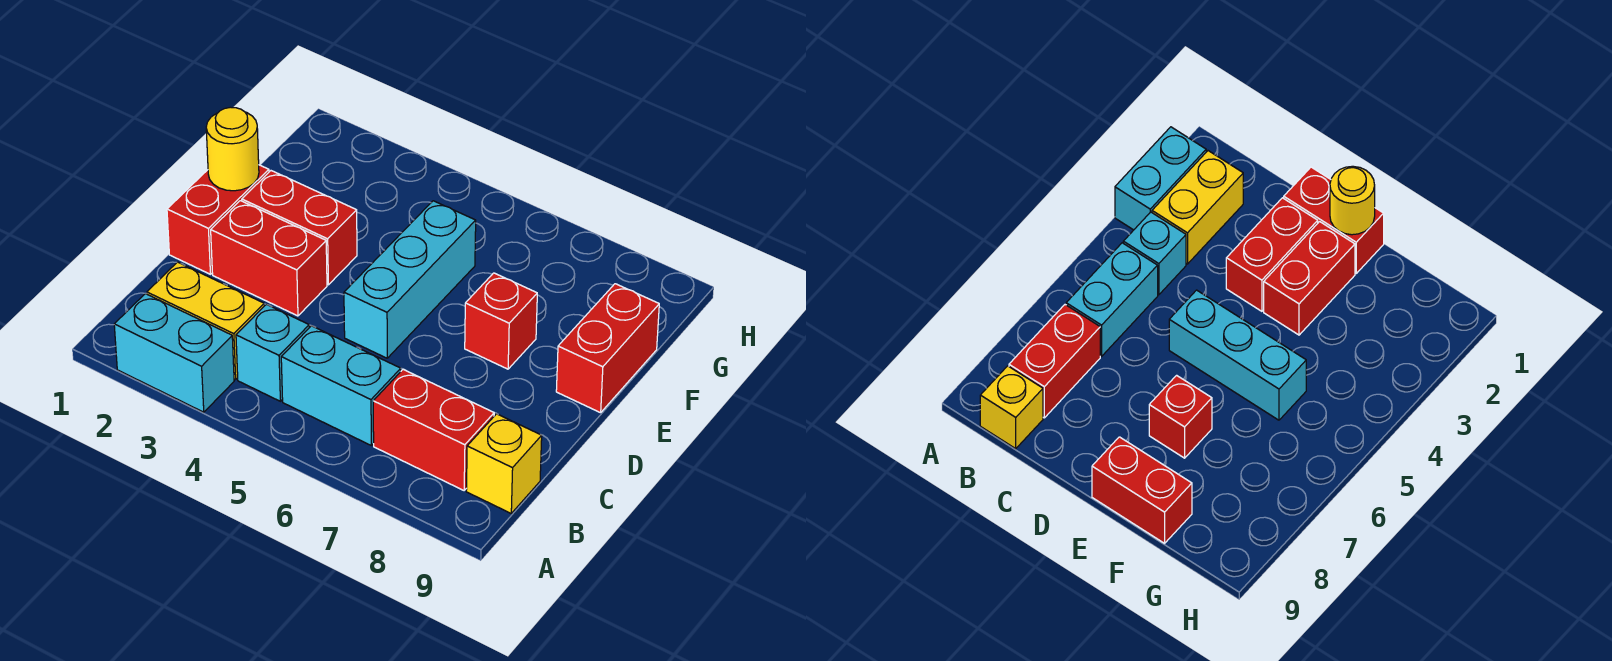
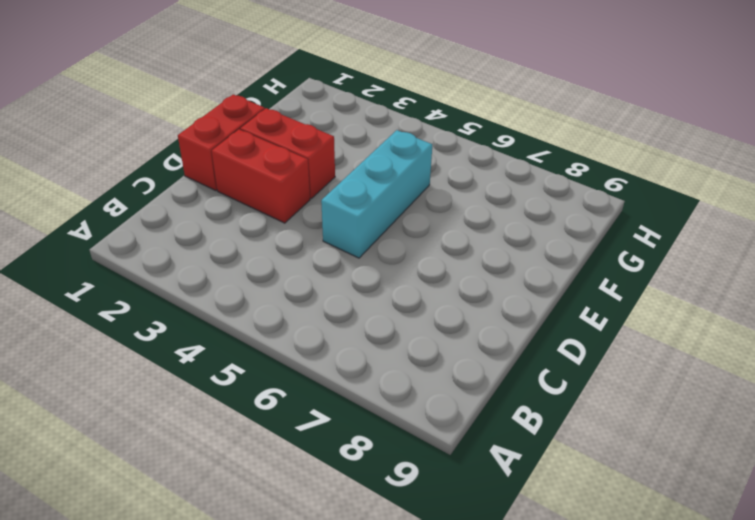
none -> cyan brick A2:A3 level 1
none -> yellow brick B2:B3 level 1
none -> cyan brick B4 level 1

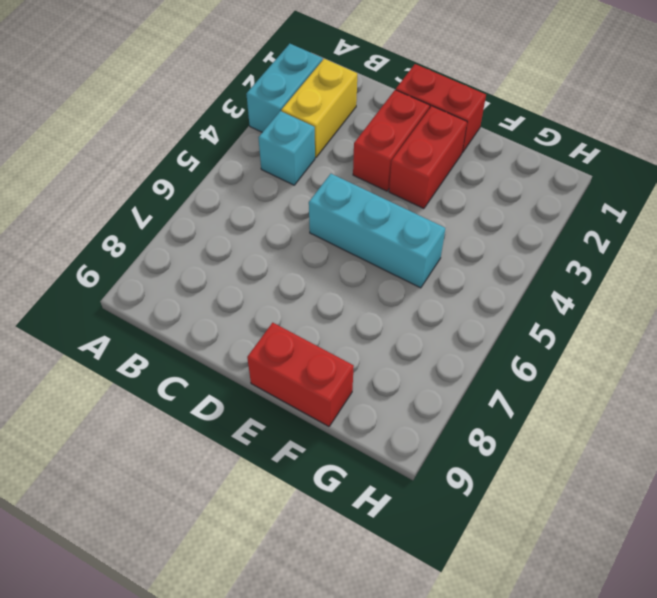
none -> cyan brick B5:B6 level 1
none -> red brick B7:B8 level 1
none -> yellow brick B9 level 1

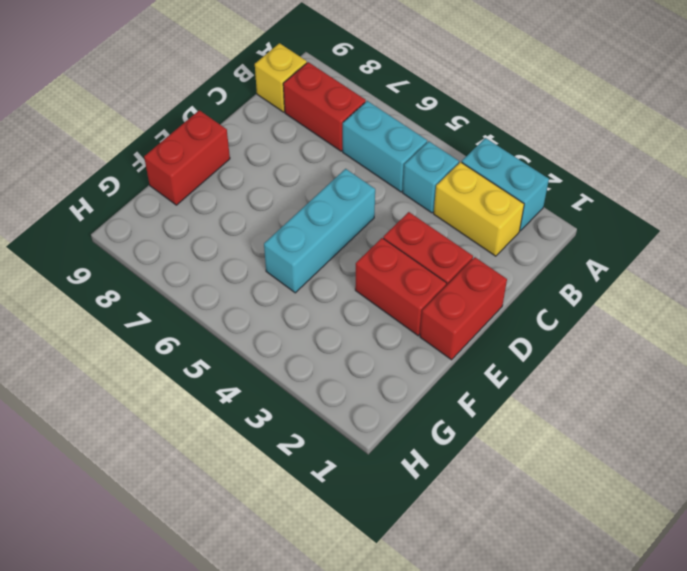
none -> red brick E7 level 1
none -> yellow round brick E1 level 2

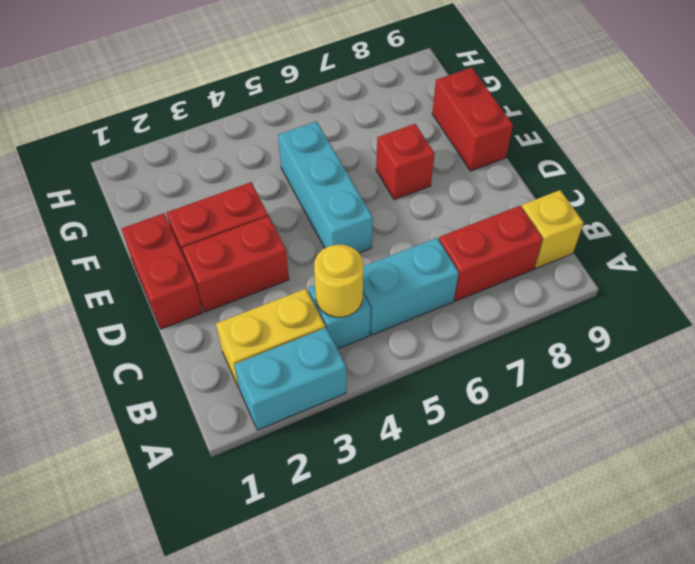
yellow round brick B4 level 2 -> yellow round brick E1 level 2

